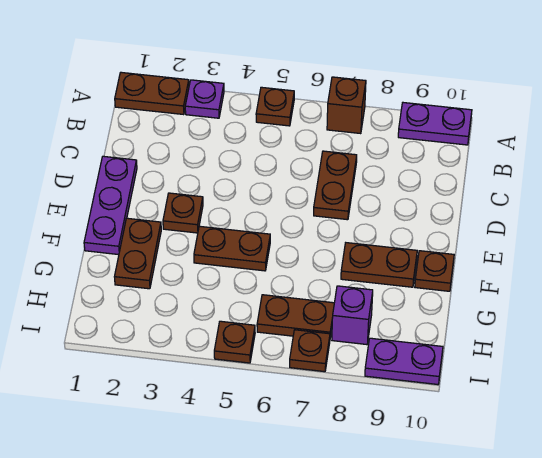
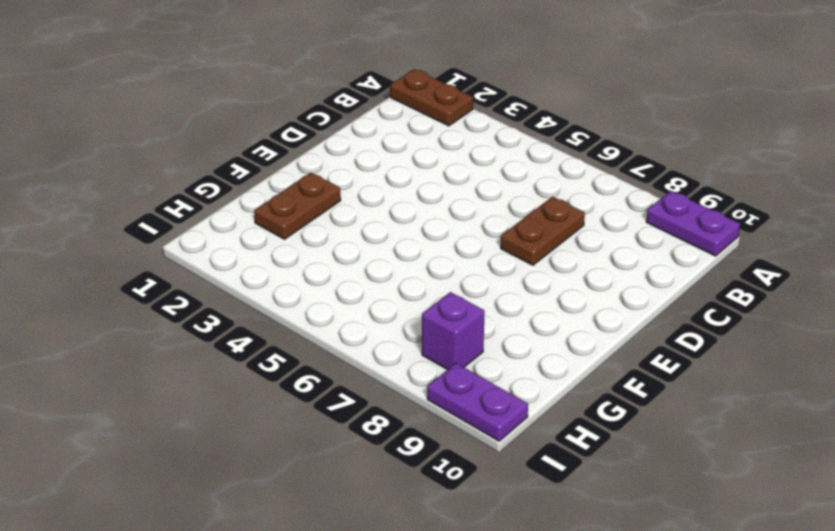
none -> purple plate A3 level 1
none -> brown plate A5 level 1
none -> brown brick A7 level 1

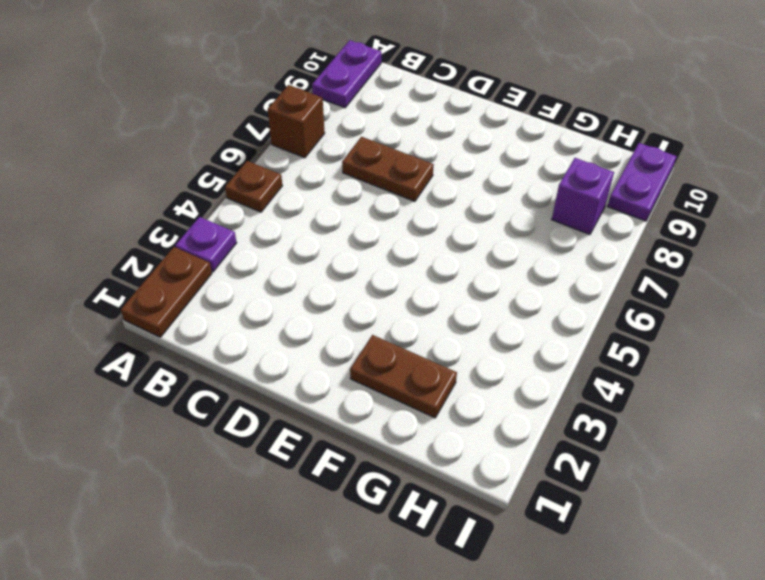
none -> purple plate D1:F1 level 1
none -> brown plate E3 level 1
none -> brown plate F4:F5 level 1

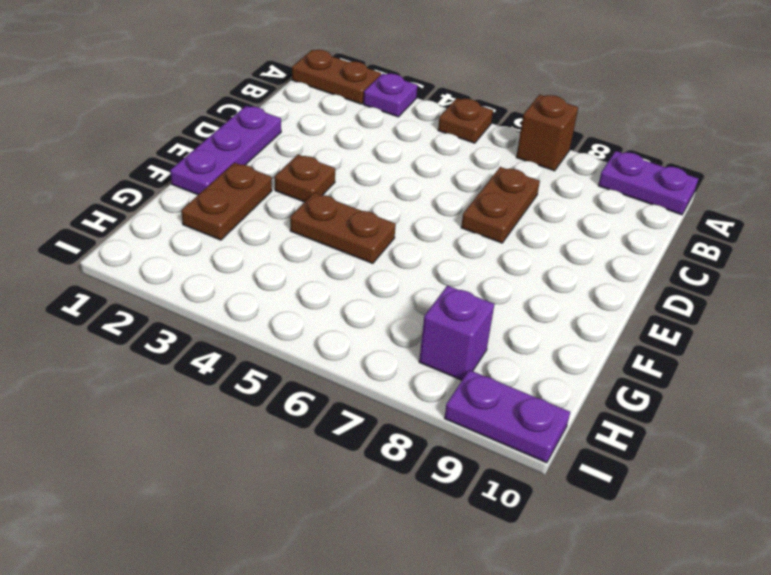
none -> brown plate F8:F9 level 1
none -> brown plate F10 level 1
none -> brown plate H6:H7 level 1

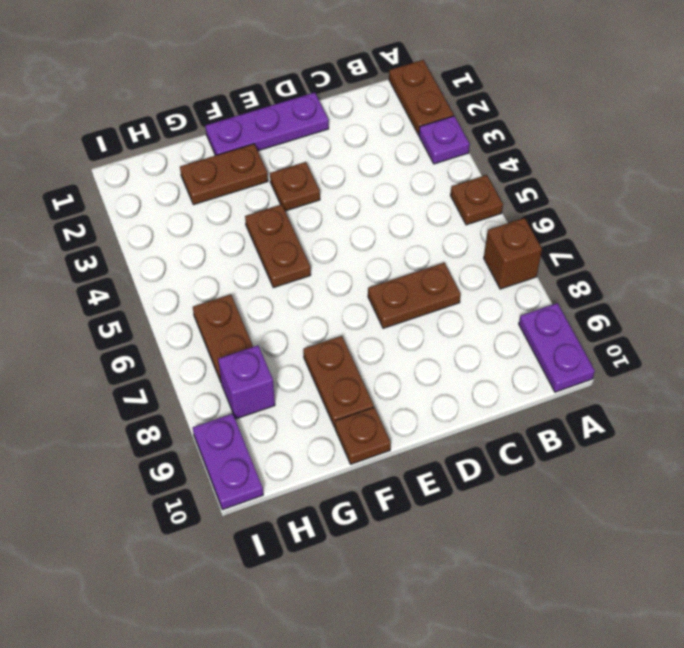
none -> brown plate I5 level 1
none -> brown plate I7 level 1

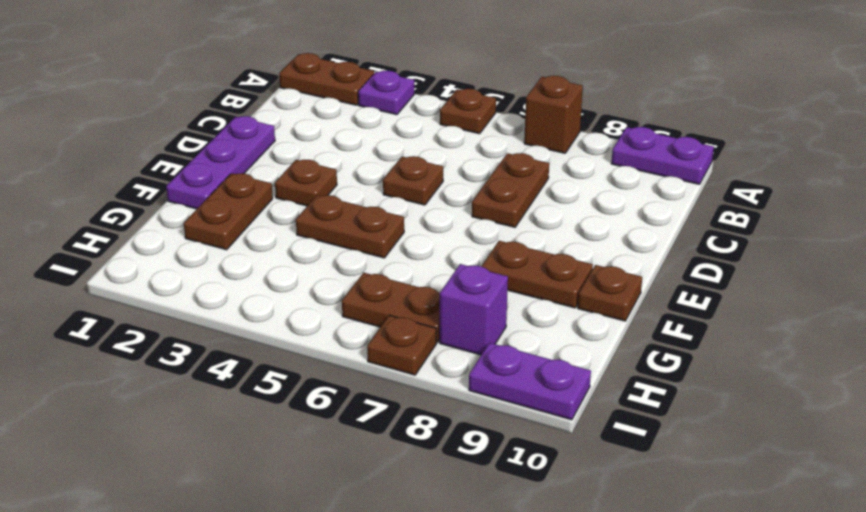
brown plate D5 level 1 -> brown plate I5 level 1

